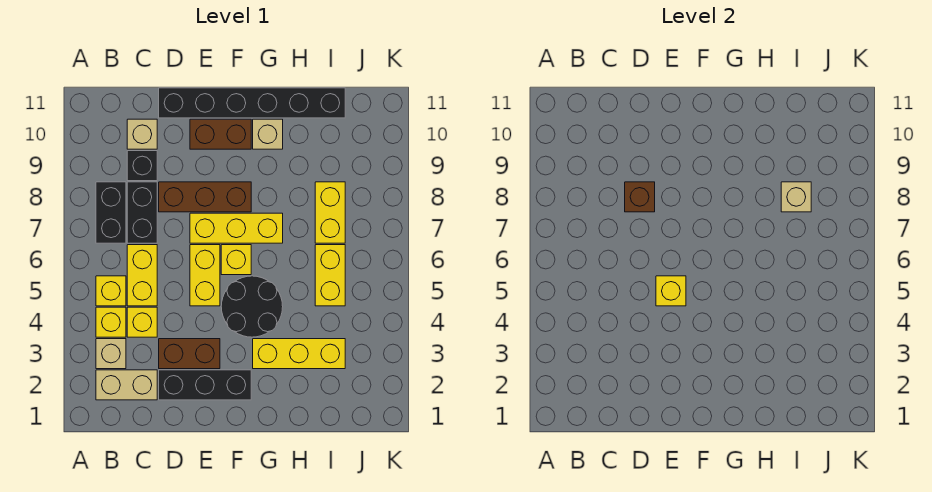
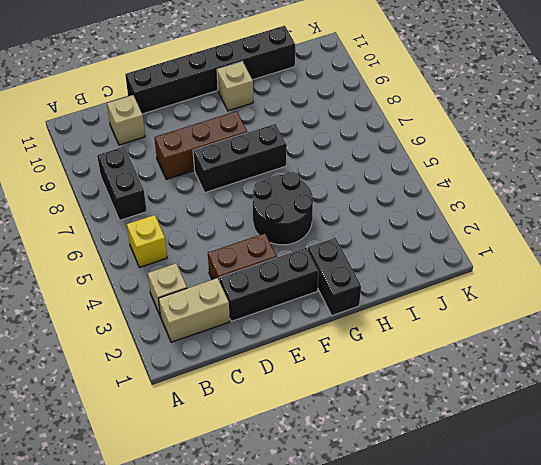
black brick E7:G7 level 1 -> yellow brick E7:G7 level 1
black brick G1:G2 level 1 -> black brick C7:C8 level 1
none -> yellow brick B4 level 1
none -> yellow brick C4 level 1
none -> yellow brick C5:C6 level 1

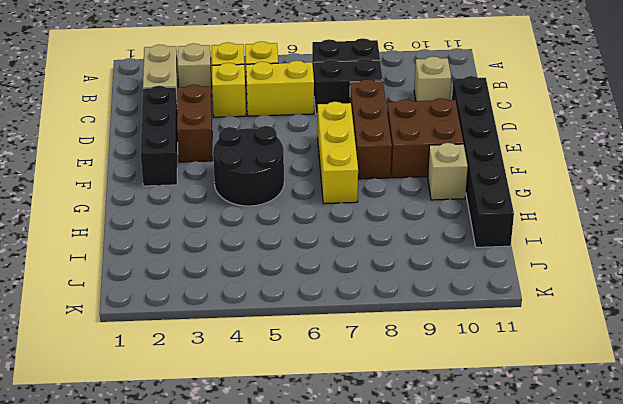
brown brick E9:F10 level 1 -> brown brick E10:F10 level 1
none -> black brick C9 level 1
none -> yellow brick E5:E6 level 1
none -> yellow brick F6 level 1

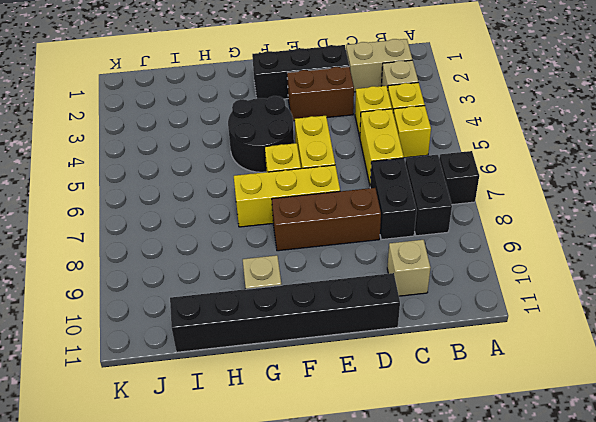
black brick A7 level 1 -> black brick C9 level 1
none -> brown brick E10:F10 level 1
none -> yellow brick G3:I3 level 1
none -> yellow brick I5:I6 level 1

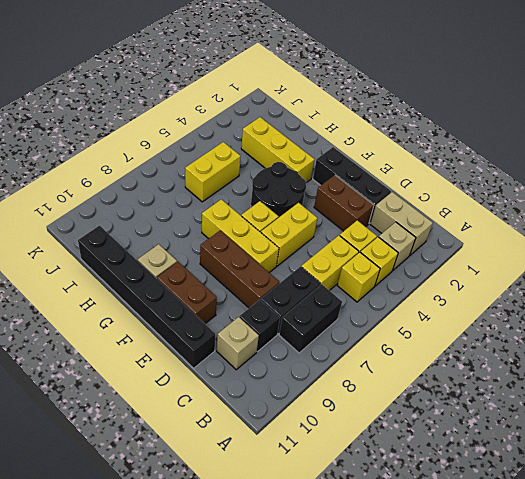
none -> yellow brick I7:I8 level 1
none -> brown brick D8 level 2
none -> yellow brick E5 level 2

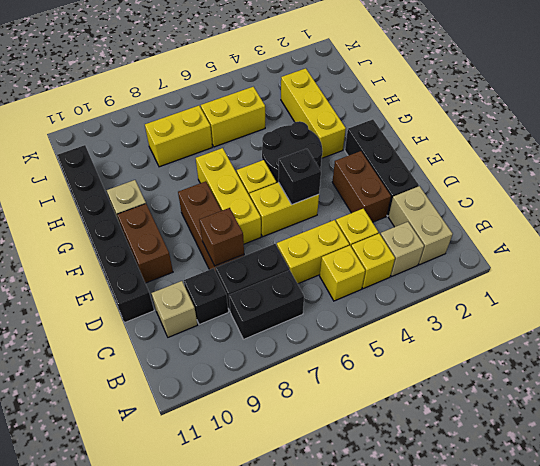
black brick E5 level 2 -> yellow brick E5 level 2
none -> tan brick I8 level 2

